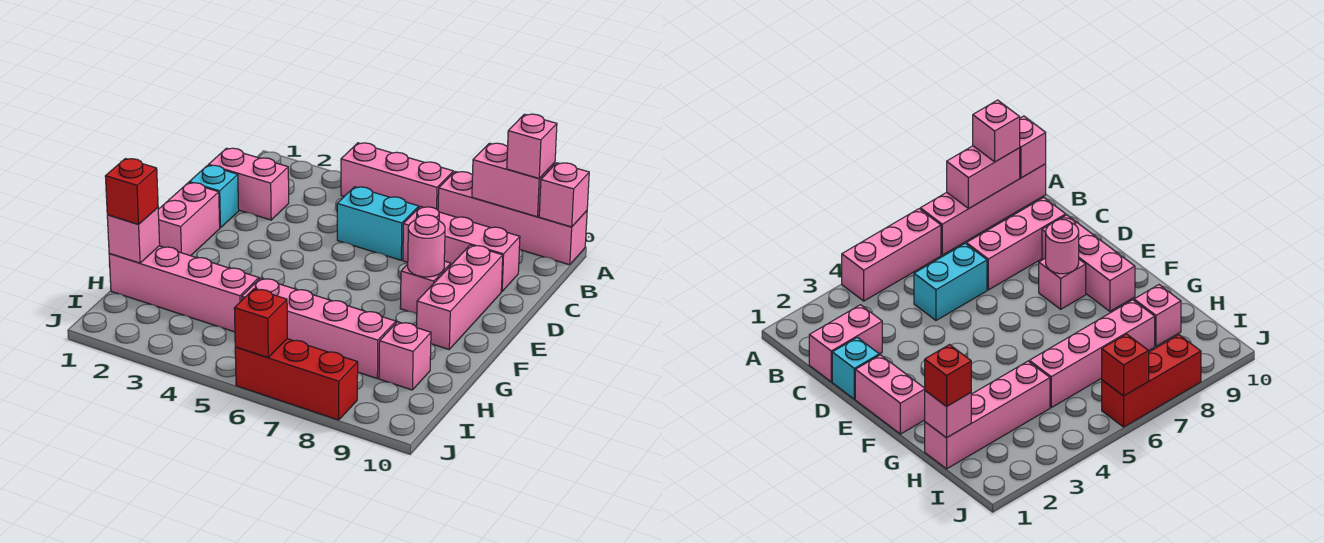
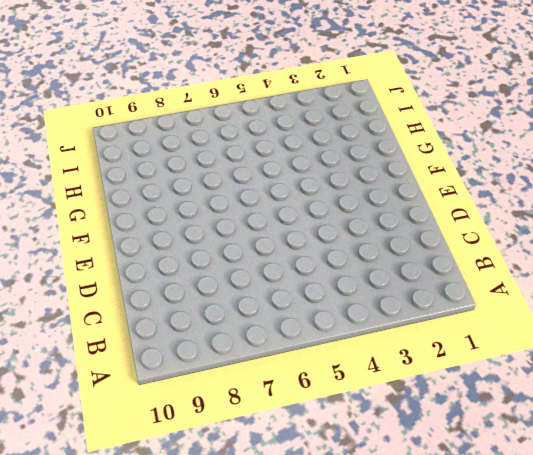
none -> pink brick A4:A6 level 1
none -> pink brick A7:A10 level 1
none -> pink brick C1:C2 level 1

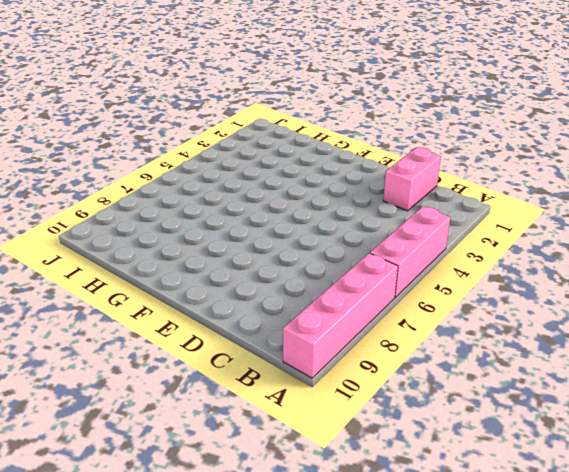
none -> cyan brick C5:C6 level 1
none -> pink brick C7:C9 level 1
none -> cyan brick D1 level 1

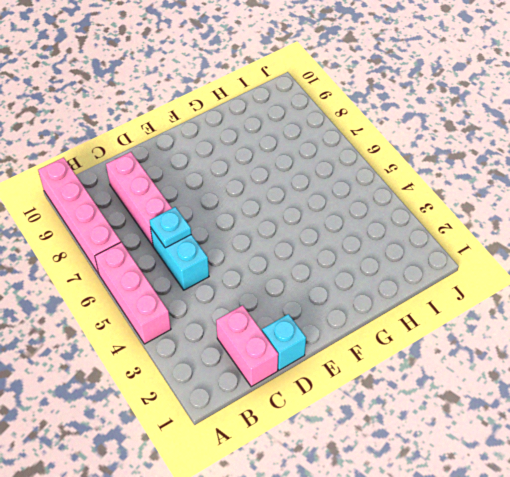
cyan plate C6 level 2 -> none
none -> pink brick D9:F9 level 1
none -> pink brick E1:F1 level 1
none -> pink brick E8 level 1

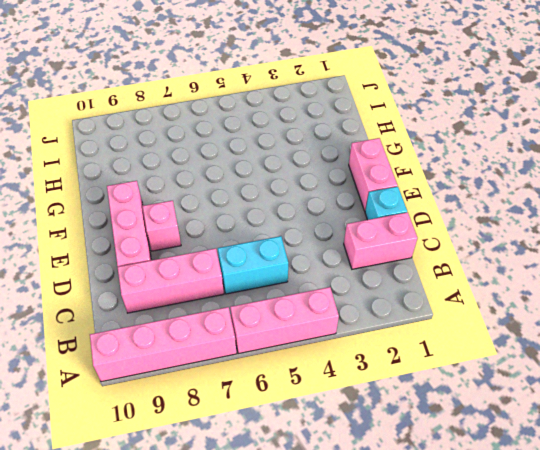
none -> pink brick H1:H4 level 1
none -> pink brick H5:H8 level 1
none -> pink brick H9 level 1

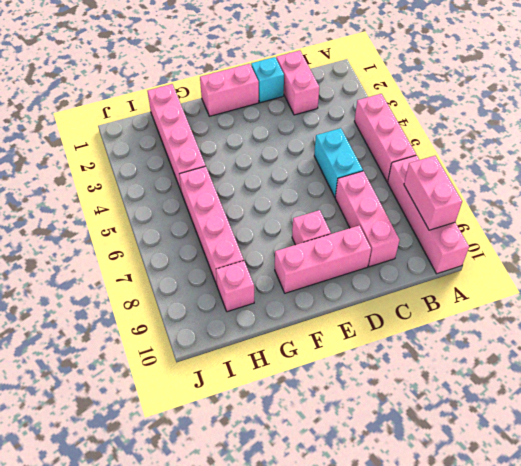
none -> red brick J6:J8 level 1
none -> pink brick A10 level 2
none -> pink round brick E8 level 2

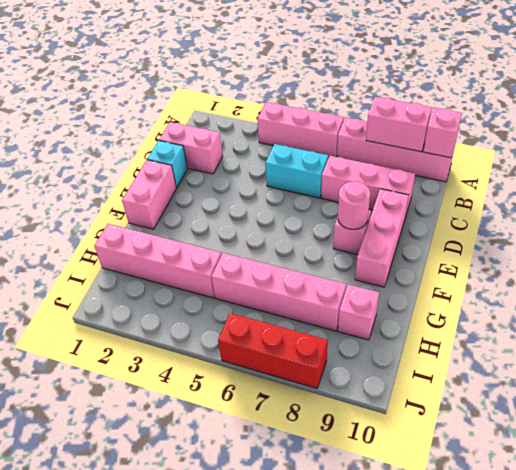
none -> pink brick H1 level 2
none -> red brick J6 level 2
none -> pink brick A9 level 3

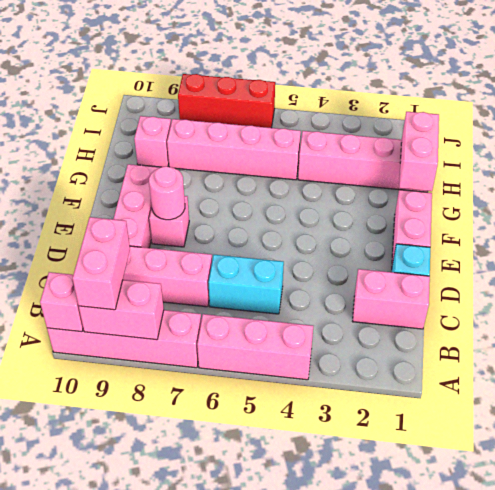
pink brick A9:B9 level 3 -> pink brick A9 level 3
pink brick G1:H1 level 2 -> pink brick H1 level 2
none -> red brick J6 level 2
none -> red brick H1 level 3

